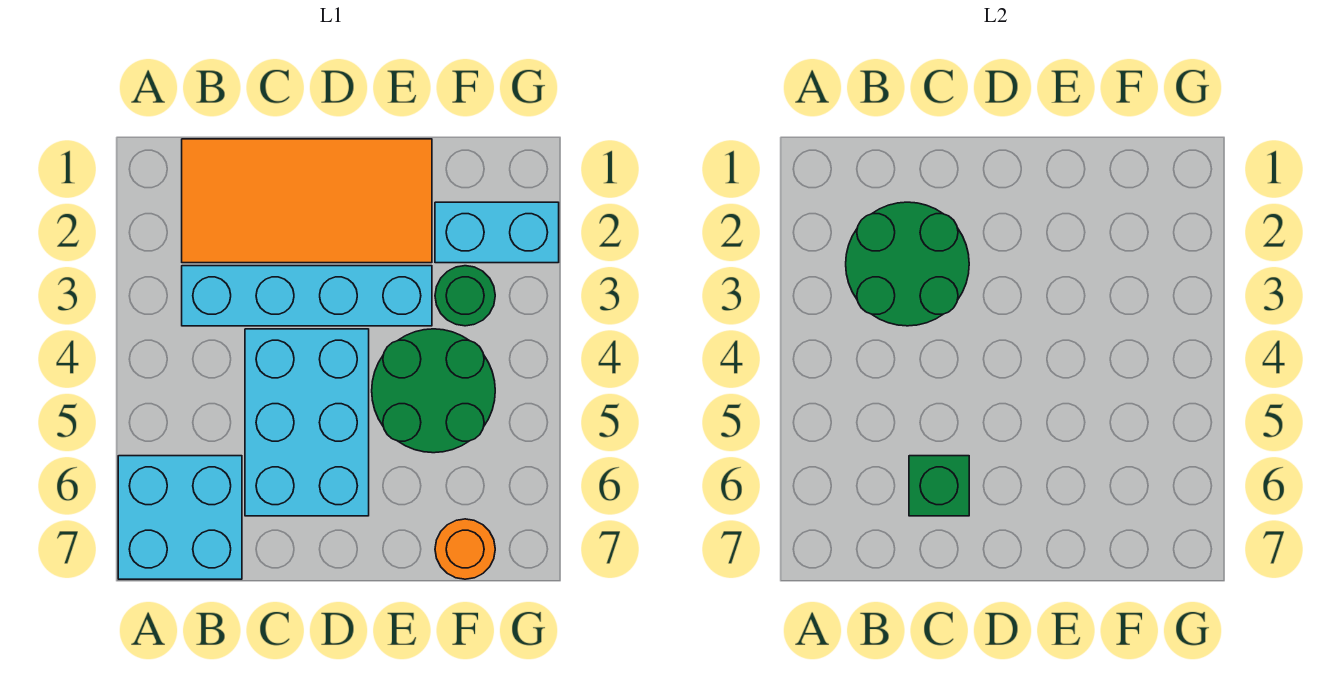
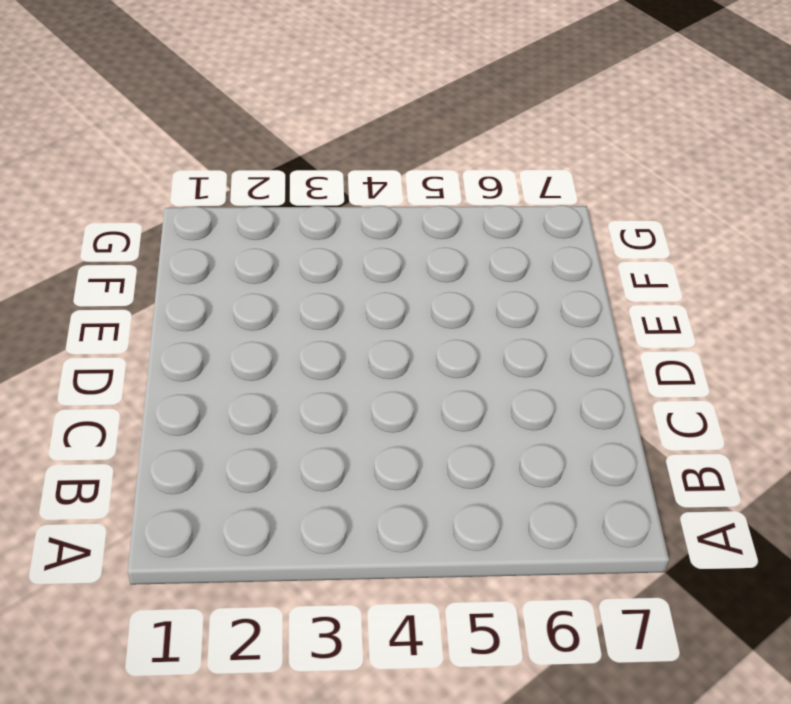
none -> cyan brick A6:B7 level 1
none -> orange tile B1:E2 level 1

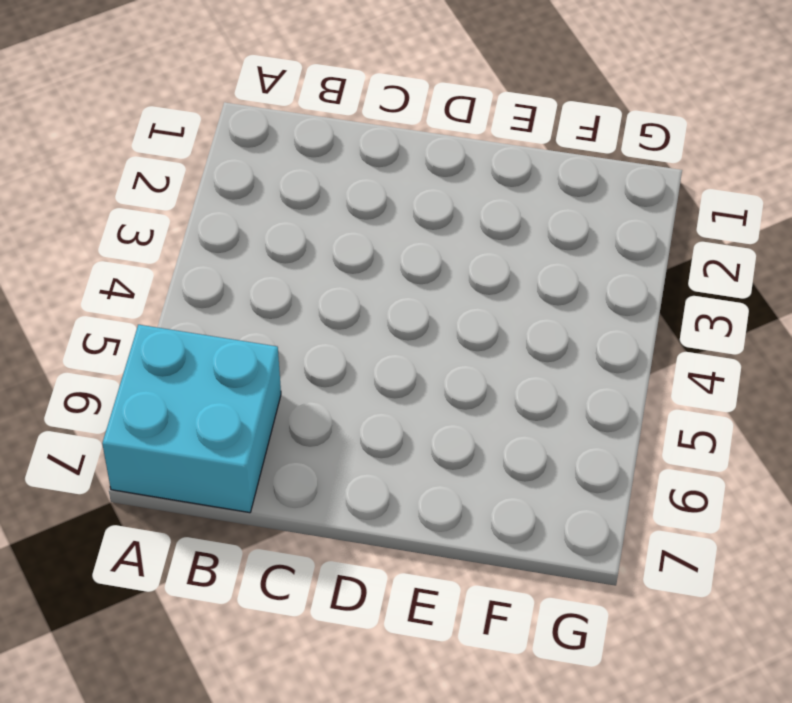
none -> orange tile B1:E2 level 1
none -> cyan brick B3:E3 level 1

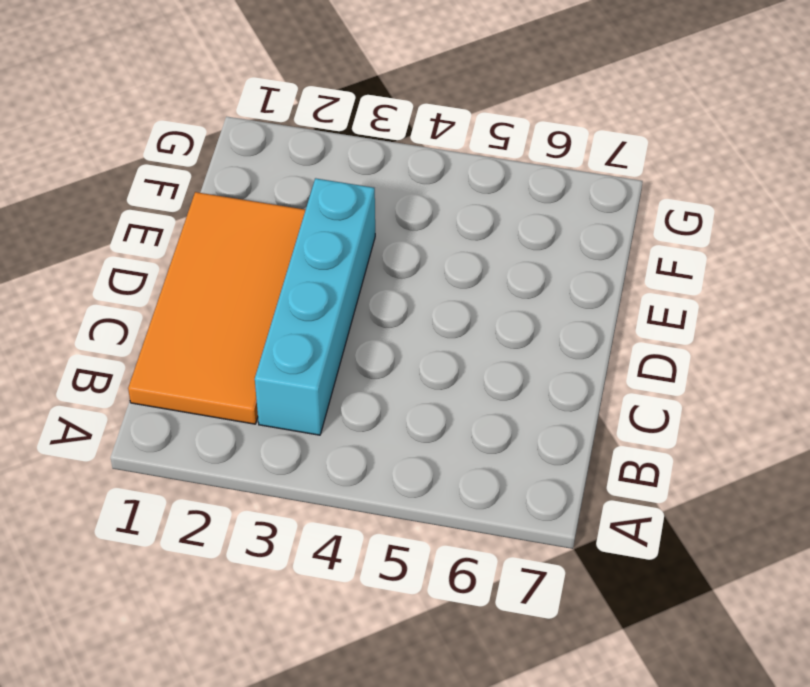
none -> cyan brick A6:B7 level 1
none -> cyan brick C4:D6 level 1

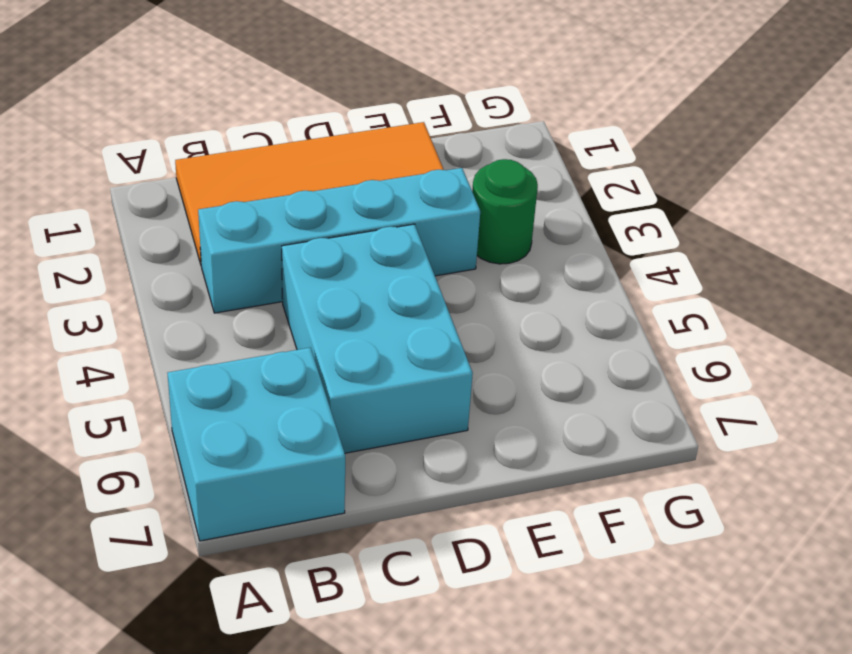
none -> green round brick E4:F5 level 1
none -> cyan brick F2:G2 level 1

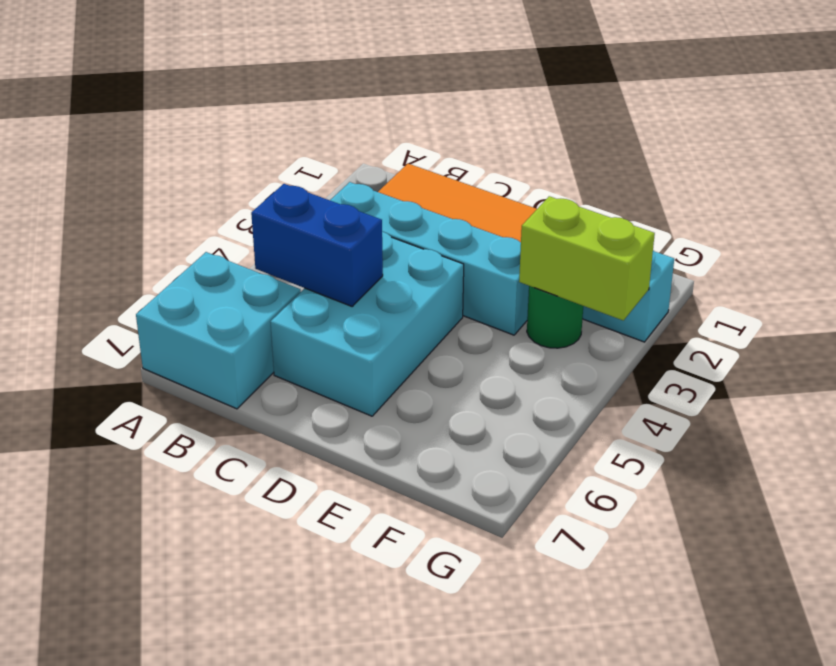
blue brick B5:C5 level 2 -> none
lime brick F3:G3 level 2 -> none
none -> green round brick E4:F5 level 1
none -> orange round brick F7 level 1

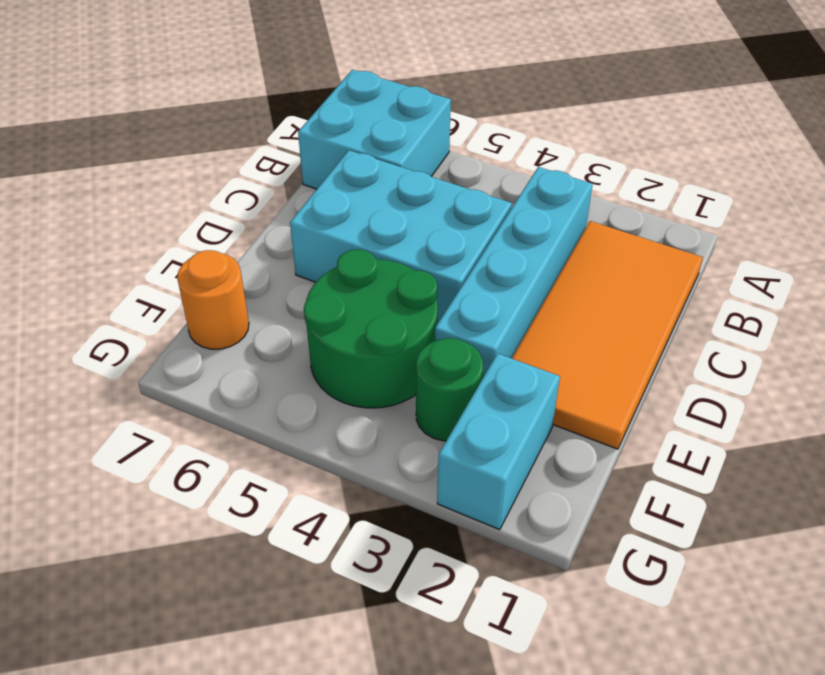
none -> green round brick B2:C3 level 2
none -> green brick C6 level 2

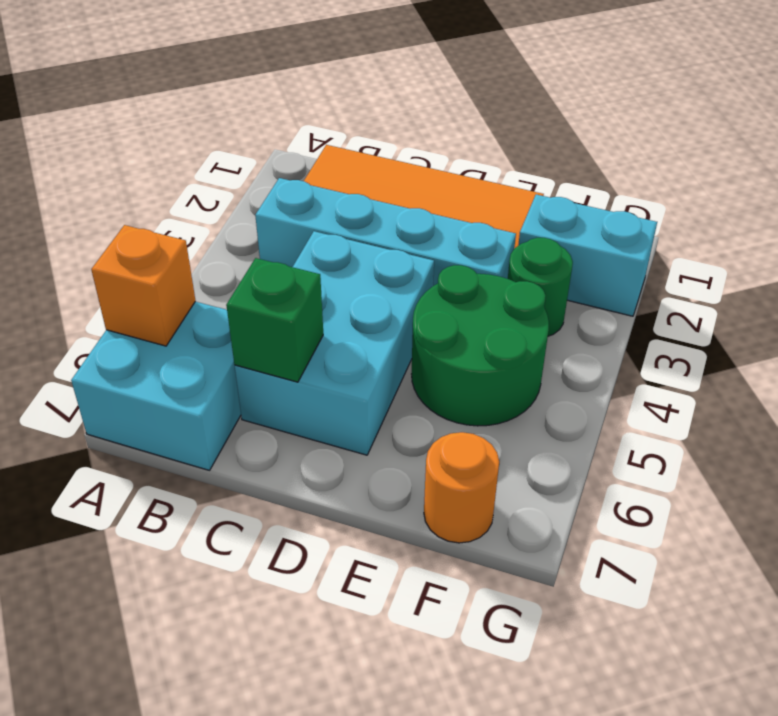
orange brick A6 level 2 -> none
none -> green round brick B2:C3 level 2

